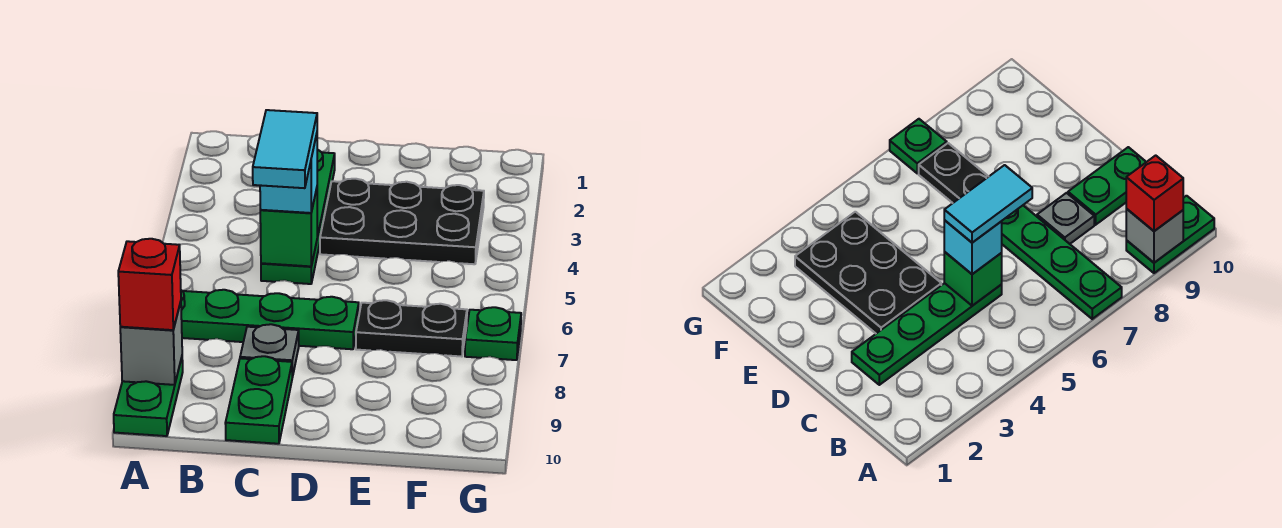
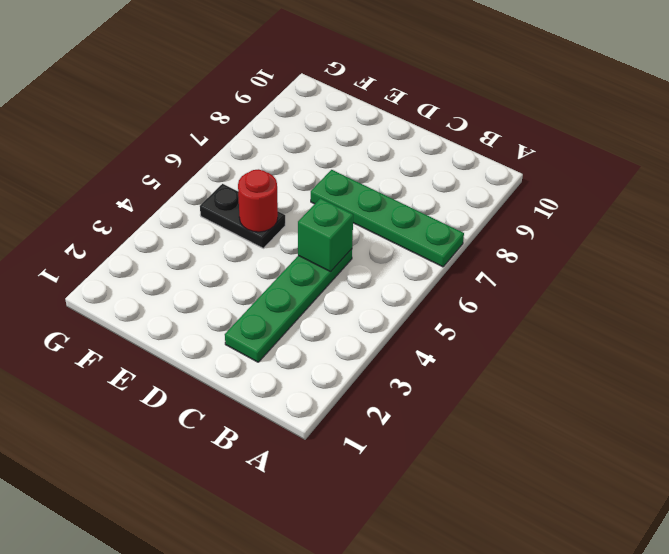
black plate E5:F5 level 1 -> black plate E7:F7 level 1
red round brick E5 level 2 -> none
none -> green plate A9:A10 level 1
none -> grey plate C8 level 1
none -> green plate C9:C10 level 1

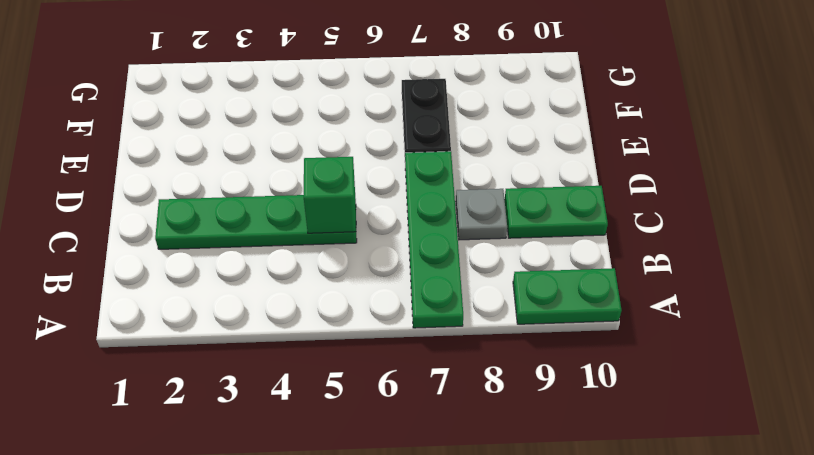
none -> black plate D3:F4 level 1
none -> green plate G7 level 1
none -> grey brick A9 level 2

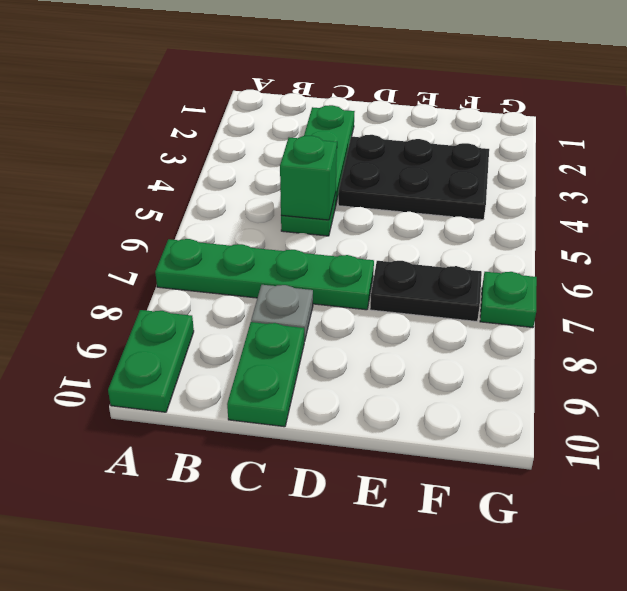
none -> grey brick A9 level 2
none -> red brick A9 level 3
none -> cyan brick C5 level 3

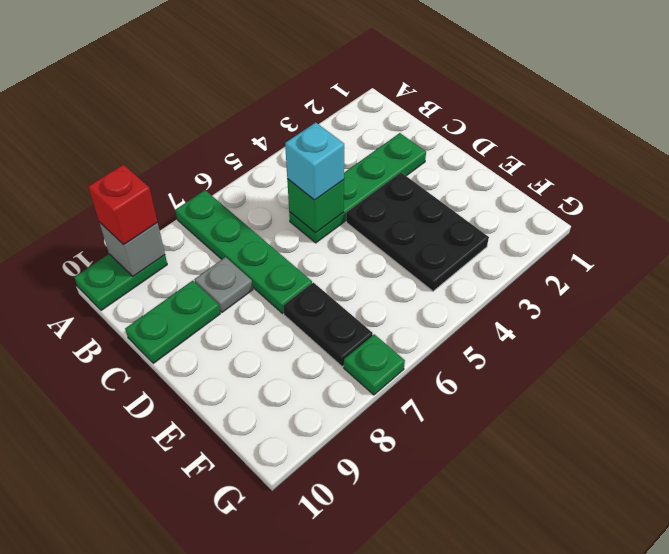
none -> cyan tile C5:C6 level 4

